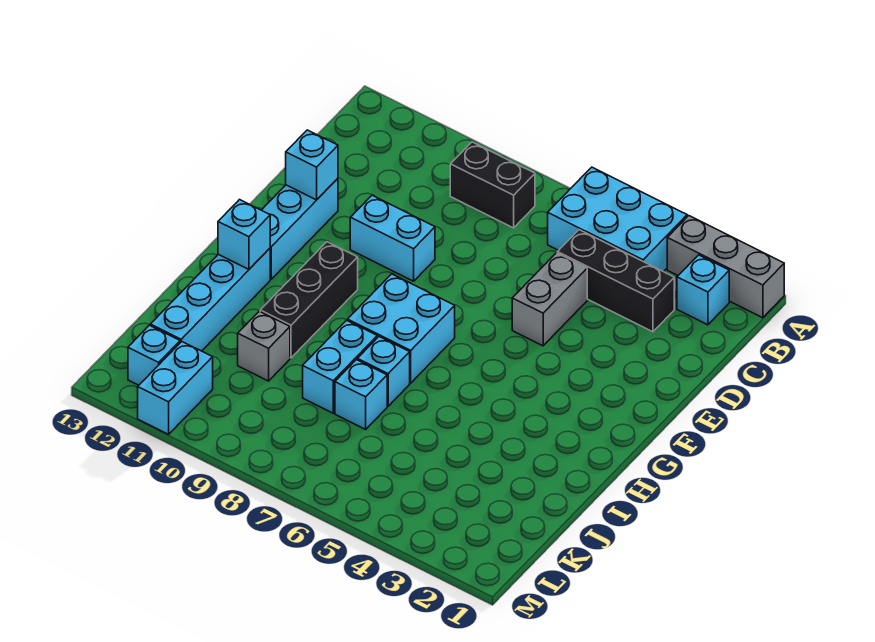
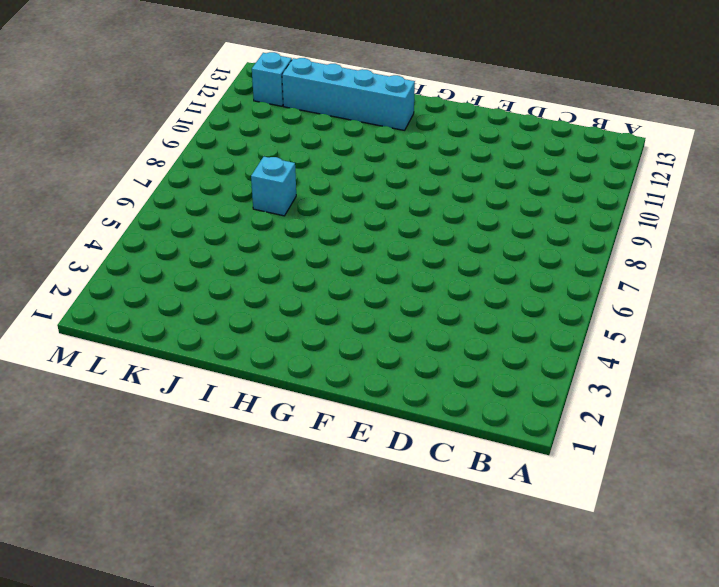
none -> grey brick A1:A3 level 1
none -> cyan brick A4:B6 level 1
none -> cyan brick B2 level 1

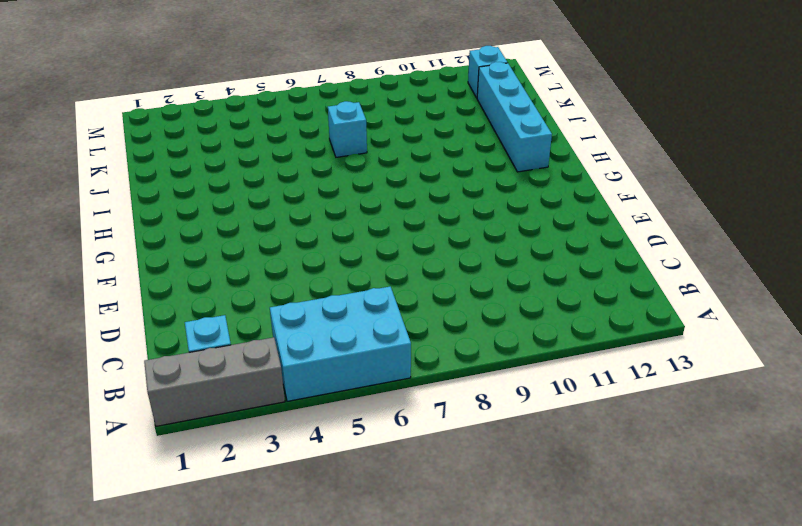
none -> black brick B8:B9 level 1
none -> black brick C3:C5 level 1
none -> grey brick D5:E5 level 1

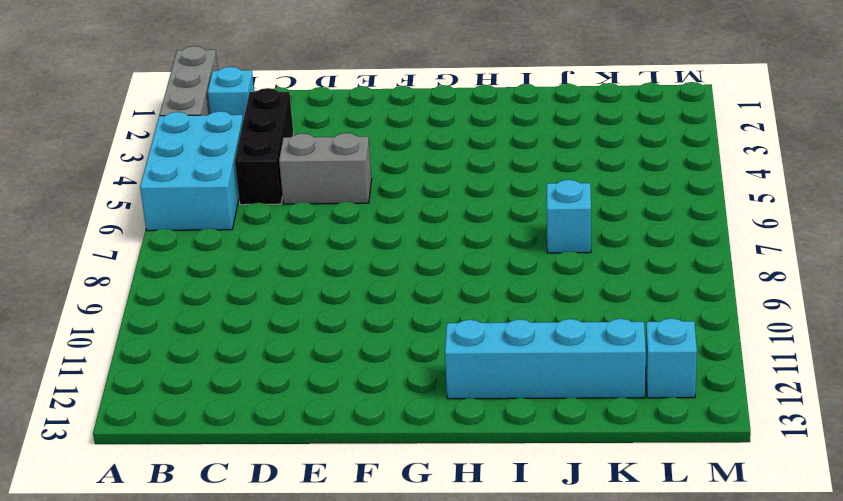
none -> black brick B8:B9 level 1
none -> cyan brick E9:E10 level 1
none -> cyan brick E12:G12 level 1

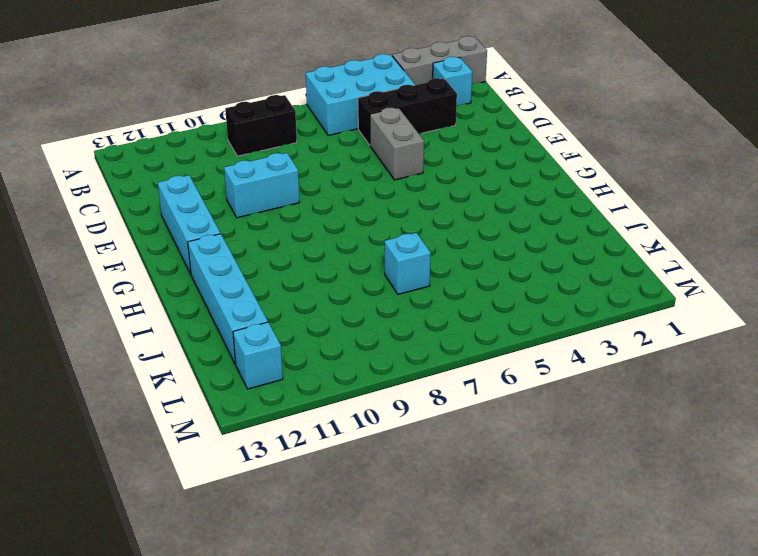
none -> cyan brick G7:H8 level 1
none -> black brick G10:I10 level 1
none -> cyan brick I7 level 1

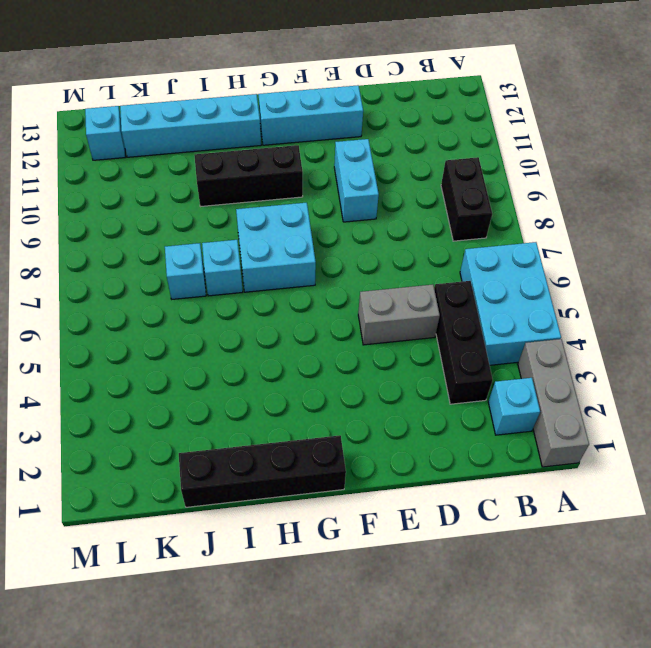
black brick G1:J1 level 1 -> none
none -> cyan brick I8:J8 level 1
none -> grey brick J10 level 1
none -> cyan brick L11:M11 level 1

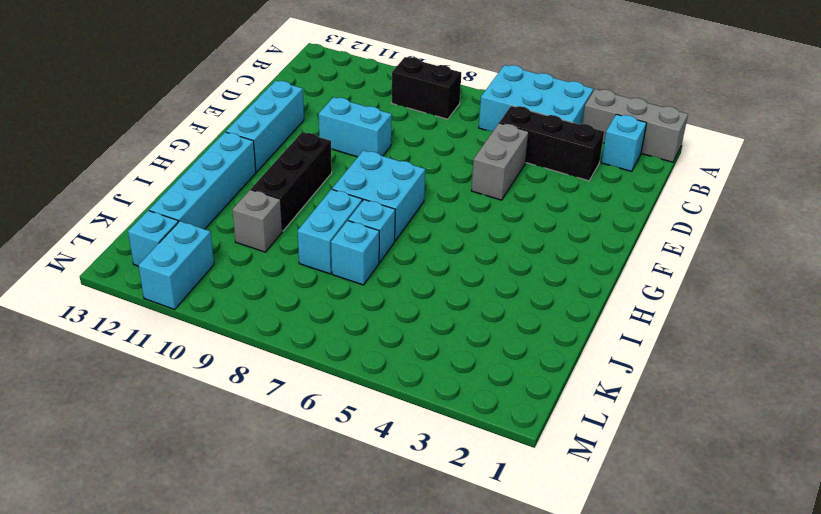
none -> cyan brick E12 level 2
none -> cyan brick H12 level 2

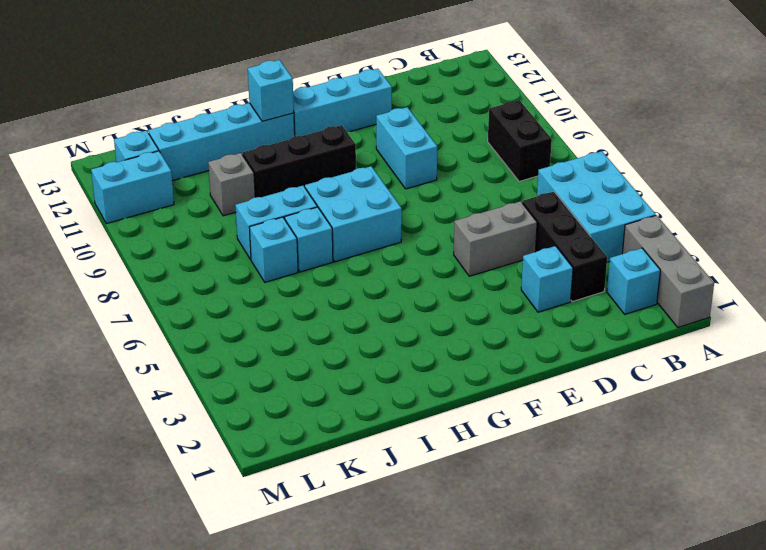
cyan brick D3 level 1 -> cyan brick E12 level 2

